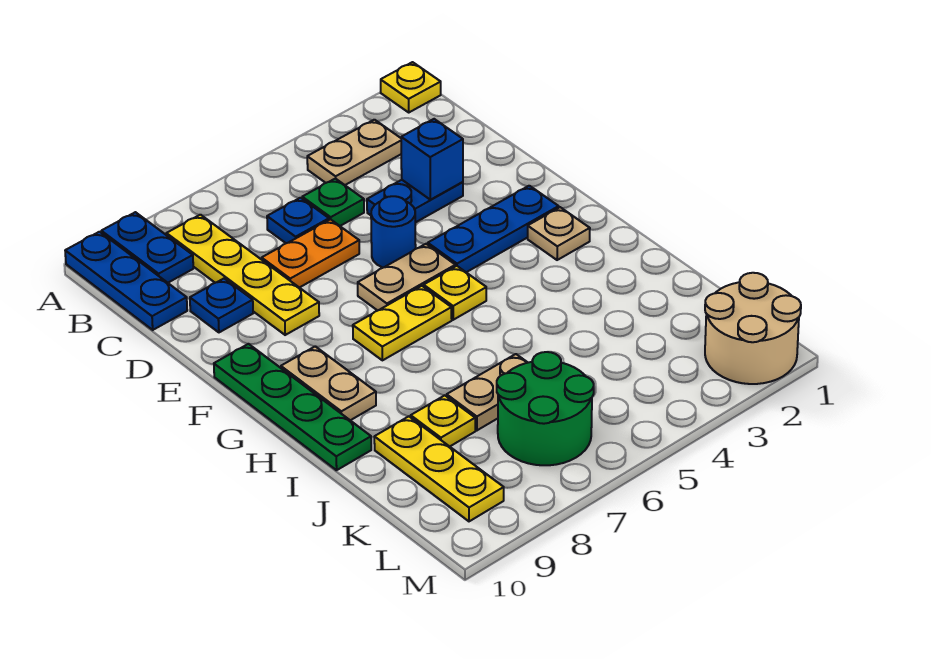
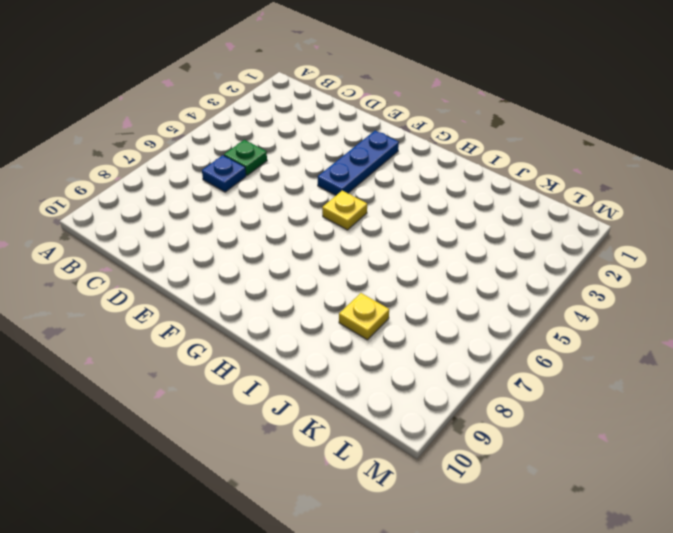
none -> yellow plate A1 level 1
none -> blue plate A9:B9 level 1
none -> blue plate A10:C10 level 1

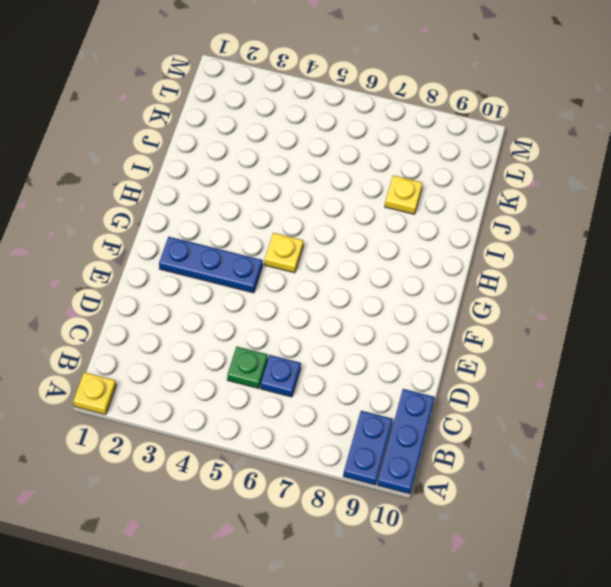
none -> tan plate B3:B4 level 1
none -> yellow plate B8:E8 level 1
none -> blue plate D3:D4 level 1

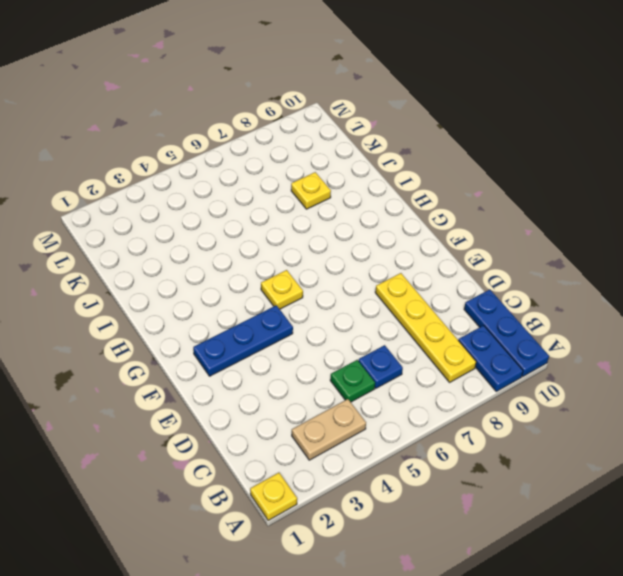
none -> blue plate D3:D4 level 1
none -> orange plate D6:D7 level 1
none -> blue plate D9 level 1

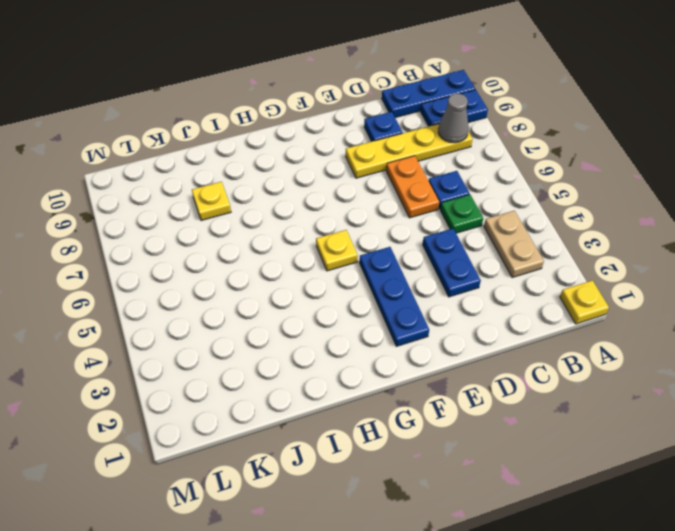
grey cone B8 level 2 -> none
none -> blue round brick E5 level 1
none -> tan plate F5:F6 level 1
none -> green plate F10:I10 level 1

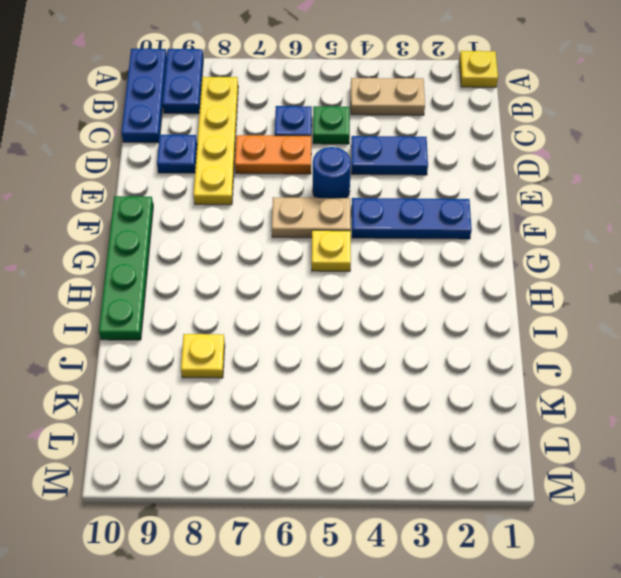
none -> tan plate G2 level 1
none -> yellow plate G6:G7 level 1
none -> tan plate G9:H9 level 1

